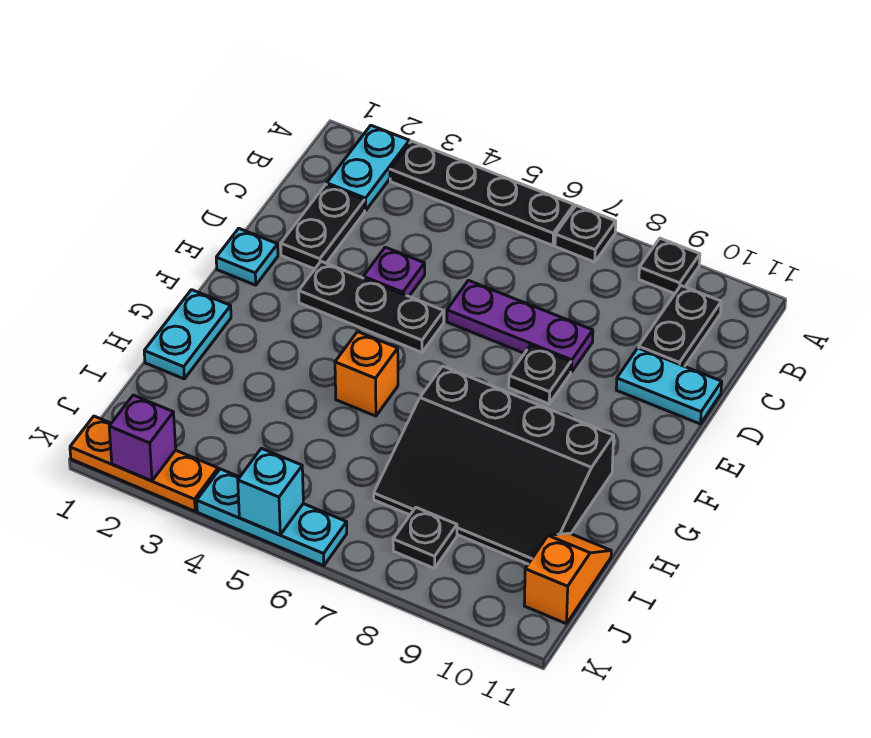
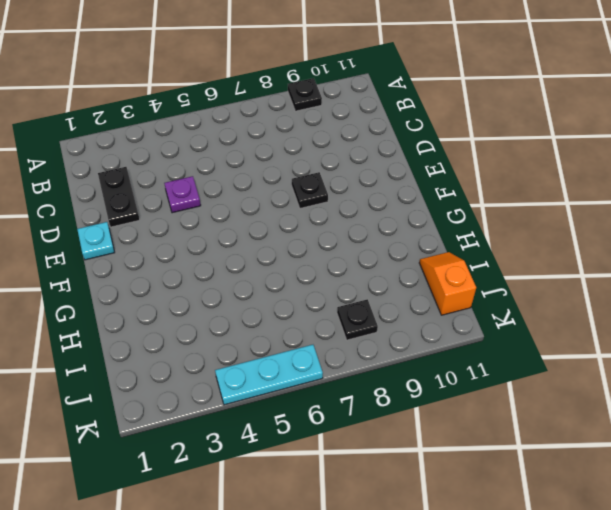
none -> cyan plate A2:B2 level 1
none -> black plate A3:A6 level 1
none -> black plate A7 level 1

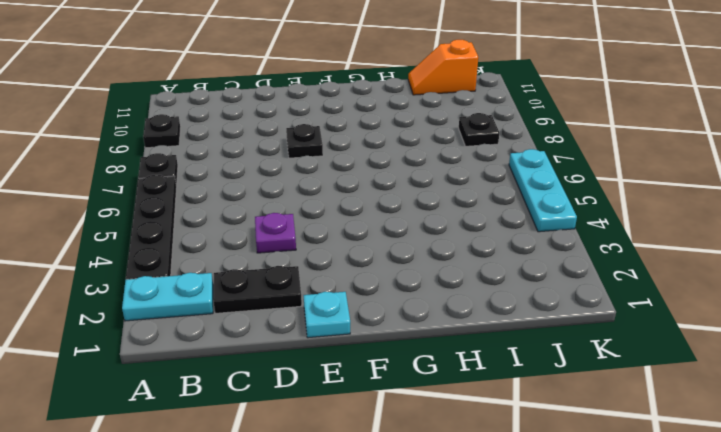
none -> black plate B10:C10 level 1
none -> purple plate D6:D8 level 1
none -> cyan plate D10:D11 level 1

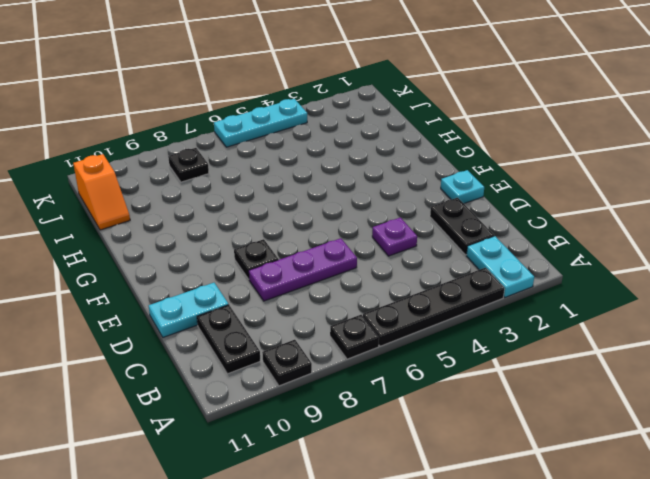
none -> black plate E3:E5 level 1
none -> cyan plate G1:H1 level 1
none -> orange brick G5 level 1

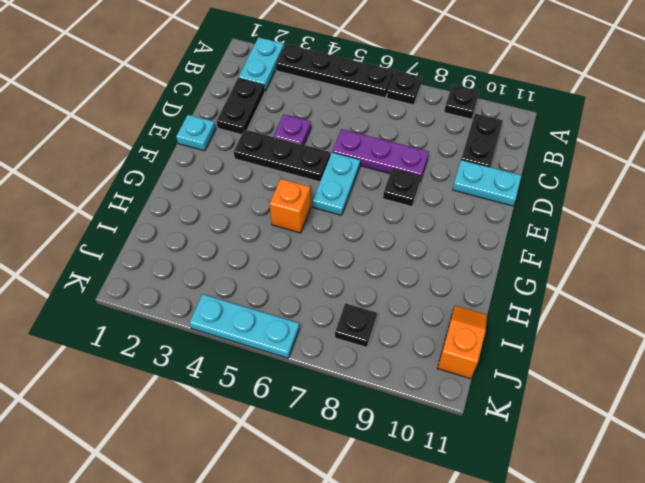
cyan plate E6:F6 level 1 -> cyan plate G1:H1 level 1
none -> black slope G7:I10 level 1 top G
none -> orange plate K1:K3 level 1
none -> purple brick K2 level 2

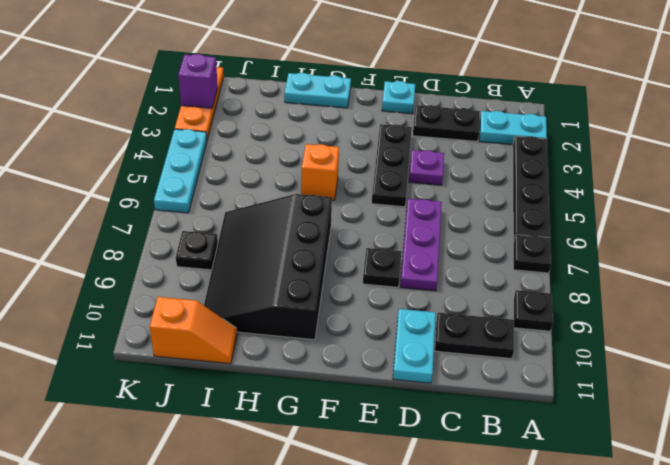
none -> cyan brick K5 level 2

